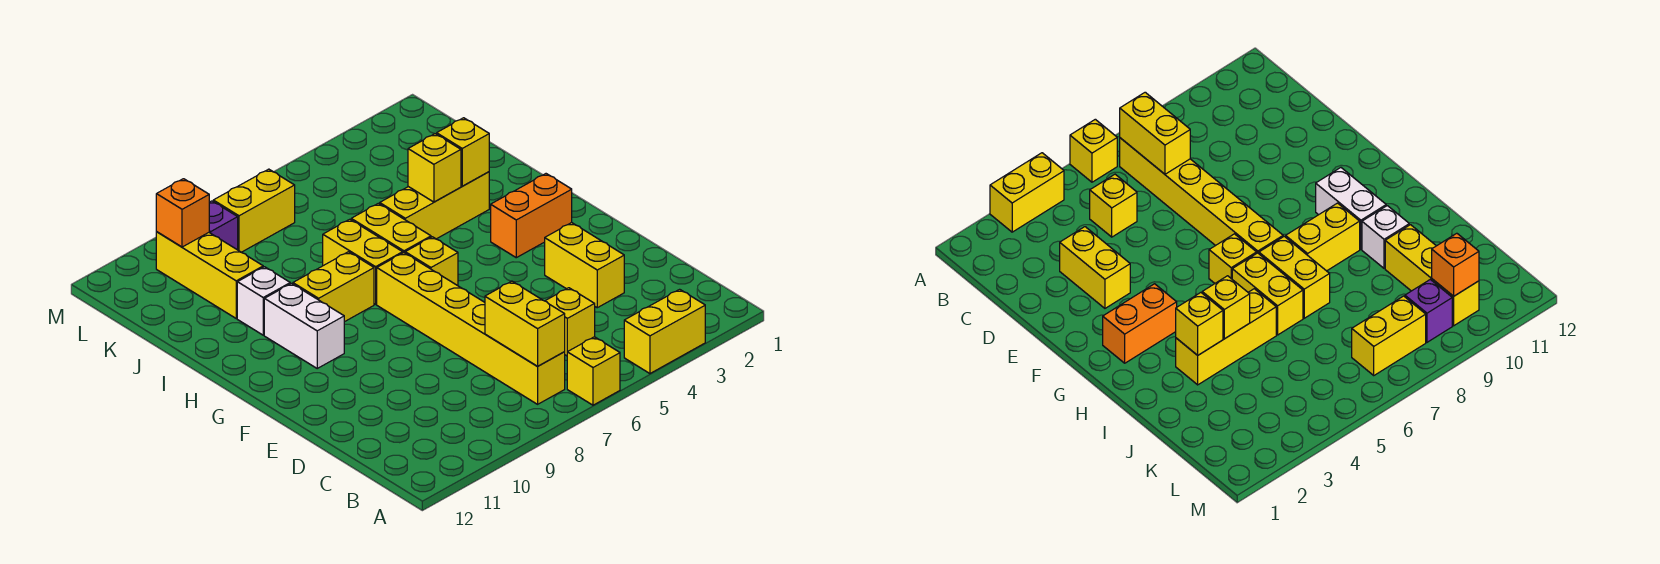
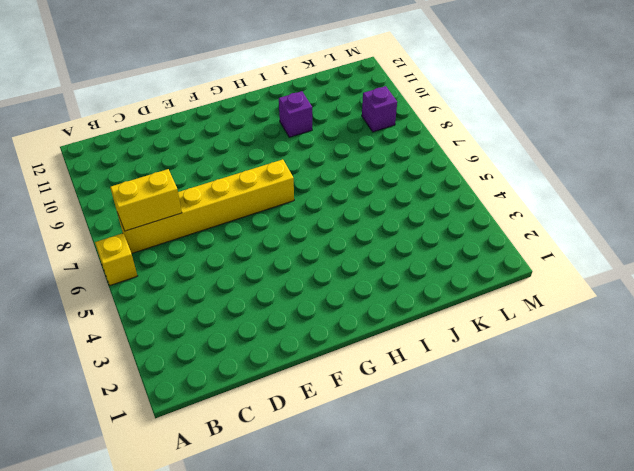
purple brick I10 level 1 -> white brick I10 level 1
none -> yellow brick A3:A4 level 1
none -> yellow brick C5 level 1
none -> yellow brick D3:E3 level 1

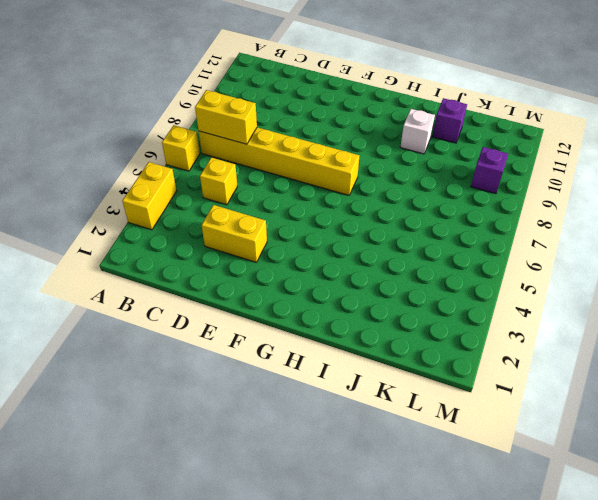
purple brick J11 level 1 -> none
none -> orange brick G2:G3 level 1
none -> yellow brick G6 level 1
none -> white brick G10:H10 level 1

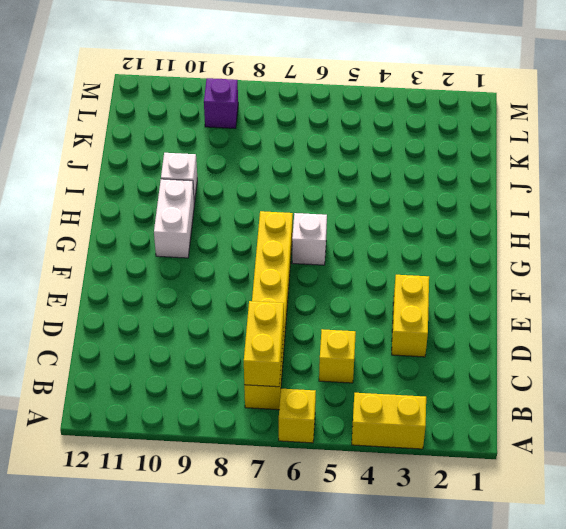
white brick G6 level 1 -> yellow brick G6 level 1
none -> orange brick G2:G3 level 1
none -> yellow brick H6:I6 level 1
none -> yellow brick H7:I7 level 1

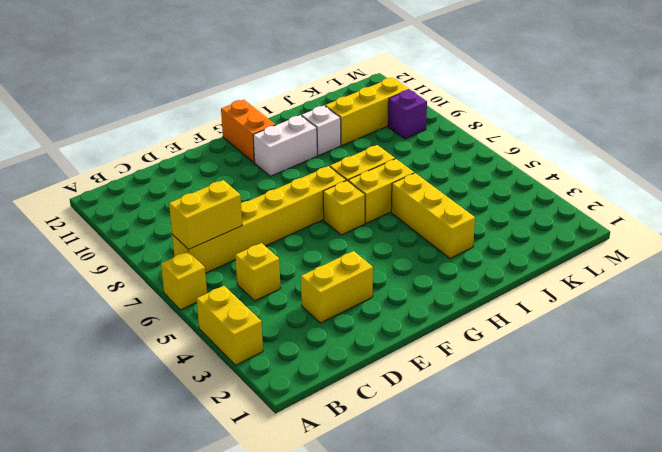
orange brick G11:G12 level 1 -> orange brick G2:G3 level 1
none -> yellow brick H8:H9 level 1
none -> yellow brick L7:L8 level 1
none -> yellow brick I3 level 2

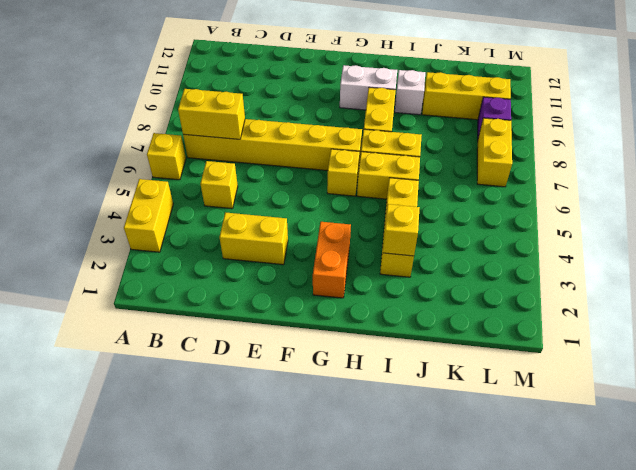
none -> yellow brick I4 level 2
none -> orange brick L10 level 2

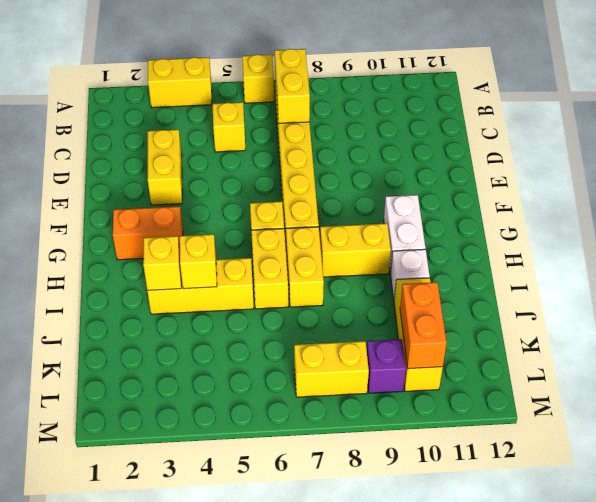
orange brick K10:L10 level 2 -> orange brick L10 level 2

